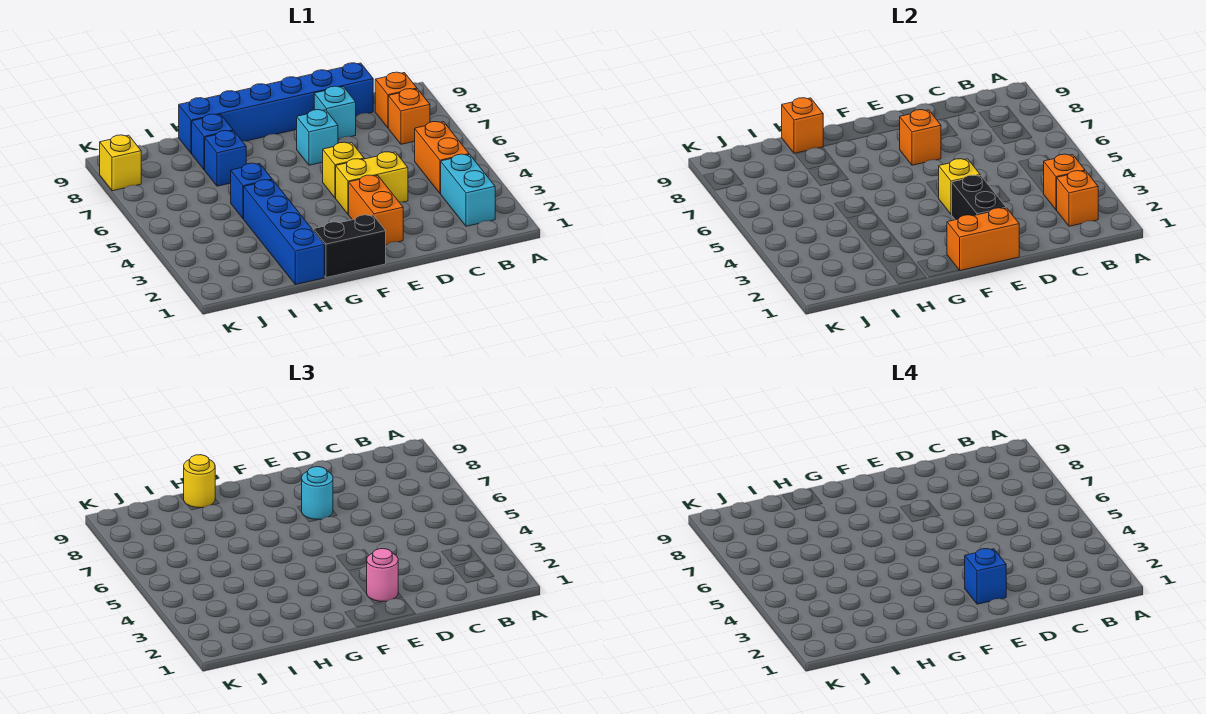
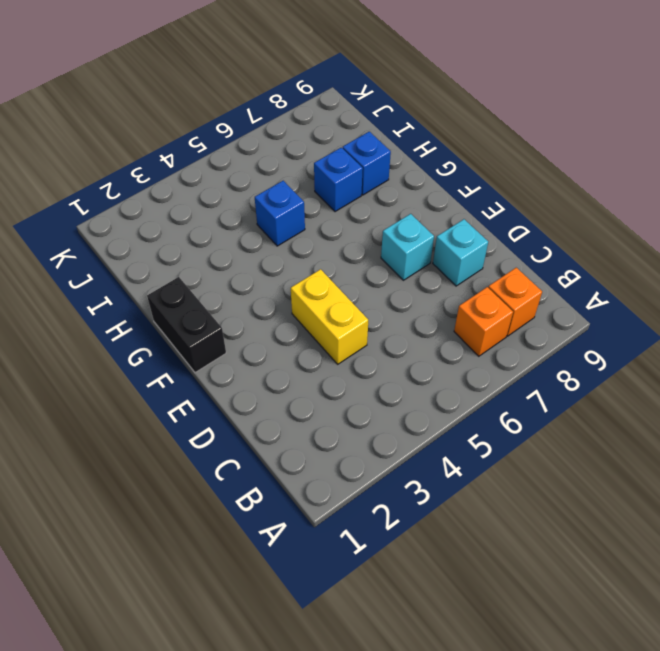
none -> cyan brick B2:B3 level 1
none -> orange brick B4:B5 level 1
none -> blue brick C9:H9 level 1

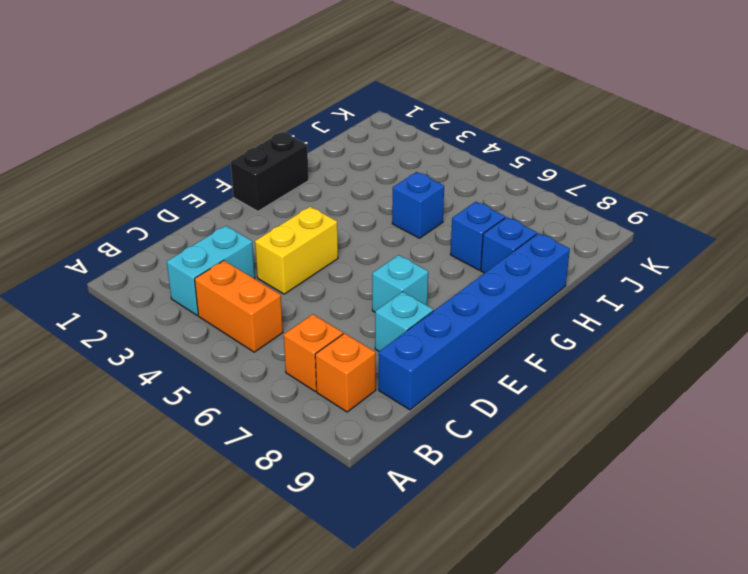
cyan brick B3:C3 level 1 -> cyan brick B2:B3 level 1
none -> orange brick E2:E3 level 1
none -> yellow brick E5 level 1
none -> blue brick H1:H4 level 1

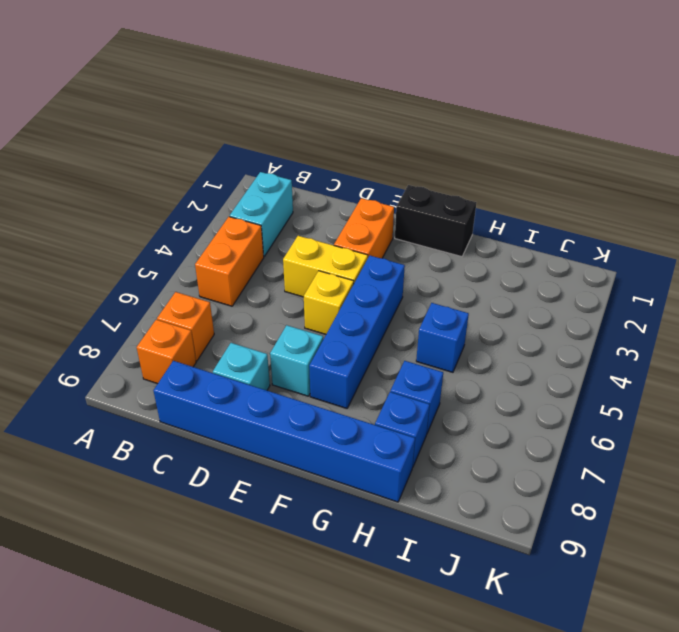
blue brick F4:F7 level 1 -> blue brick H1:H4 level 1
none -> yellow brick K8 level 1
none -> orange brick B2 level 2
none -> orange brick B3 level 2

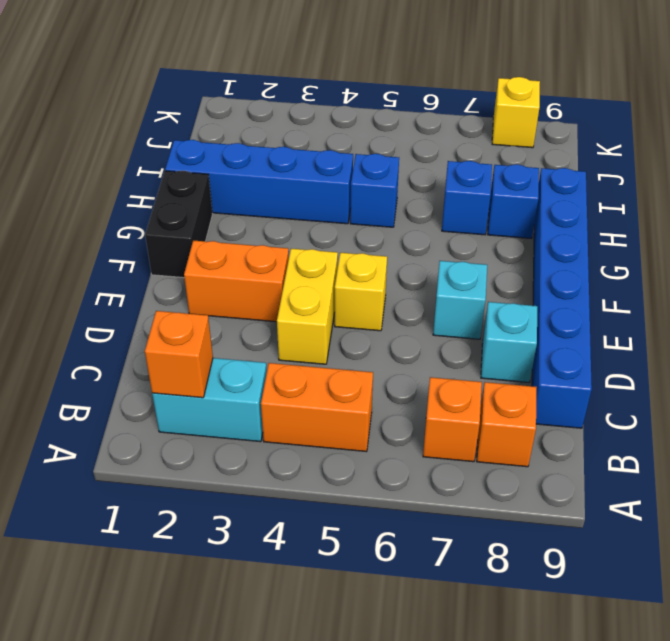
none -> orange brick B3 level 2
none -> orange brick E1:F1 level 2
none -> black brick E2:E3 level 2

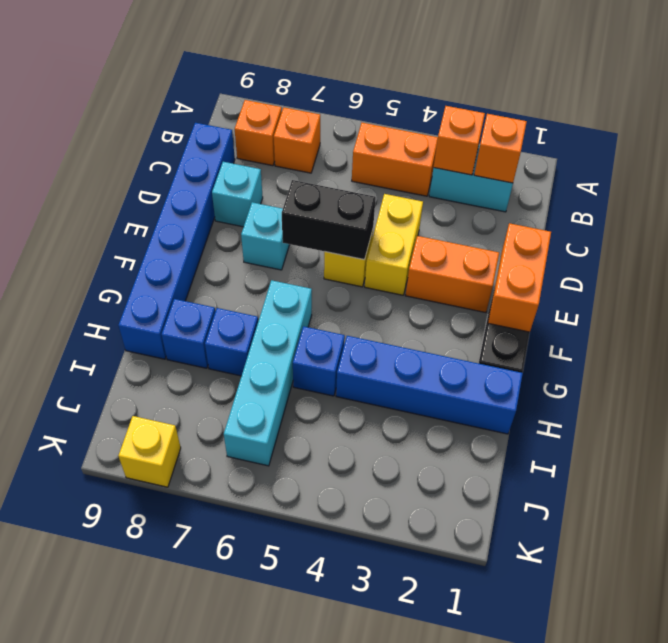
black brick E5:E6 level 2 -> black brick E2:E3 level 2
cyan brick G6:J6 level 1 -> none
none -> yellow brick E4 level 2
none -> orange brick E7 level 2
none -> orange brick H9 level 2

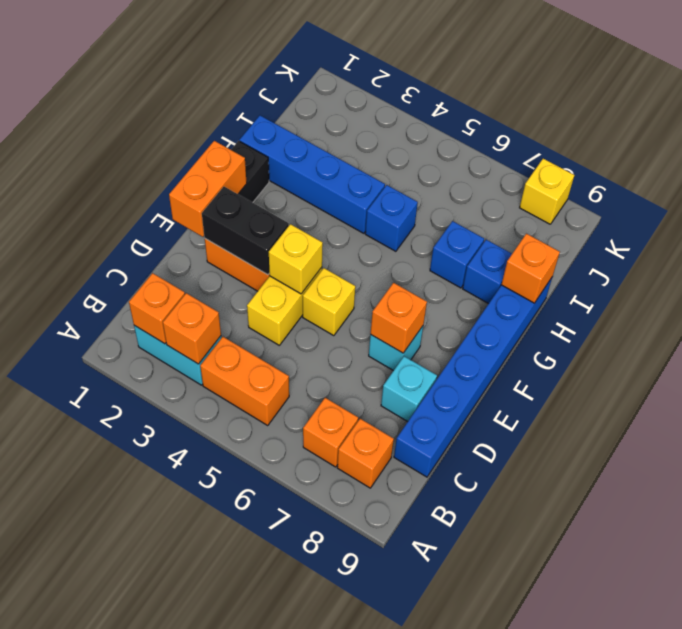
none -> pink round brick E2 level 3
none -> cyan round brick E7 level 3
none -> yellow round brick H9 level 3

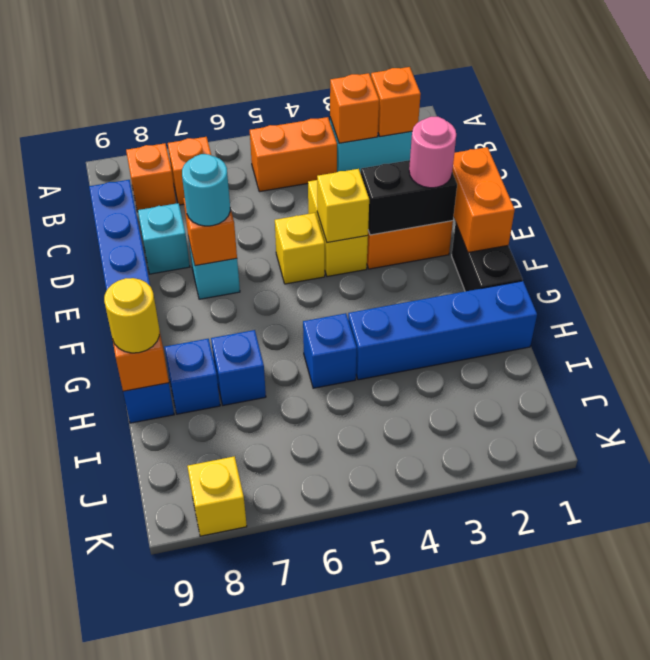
none -> blue brick E2 level 4

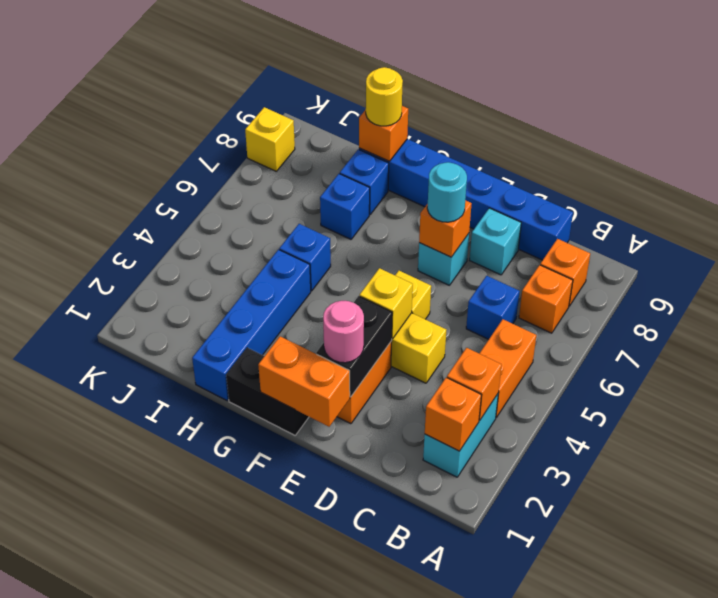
blue brick C6 level 1 -> blue brick E2 level 4

